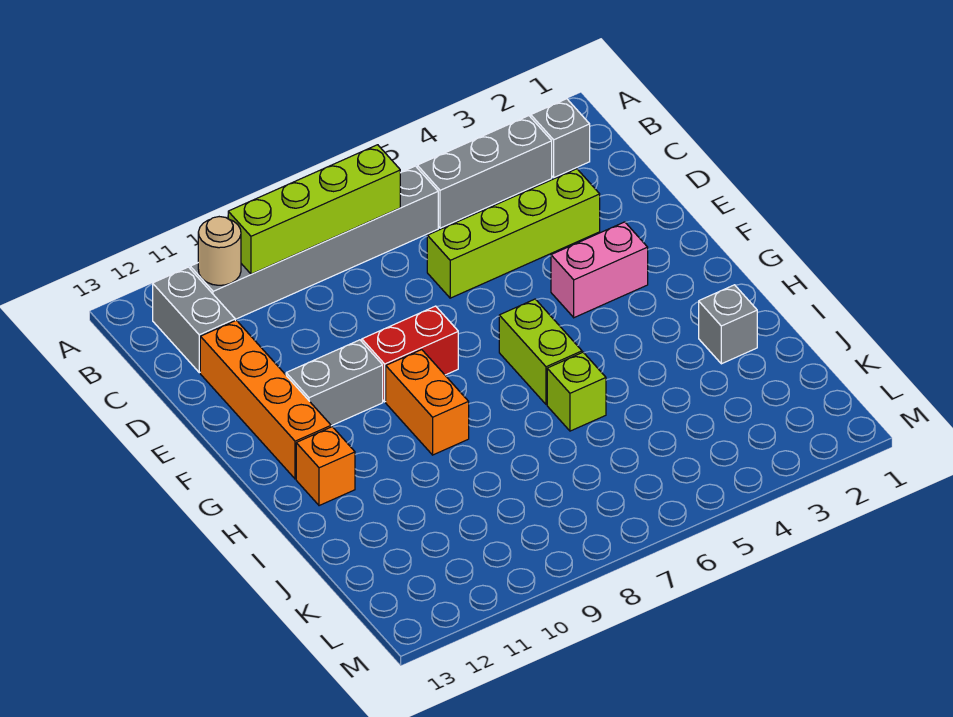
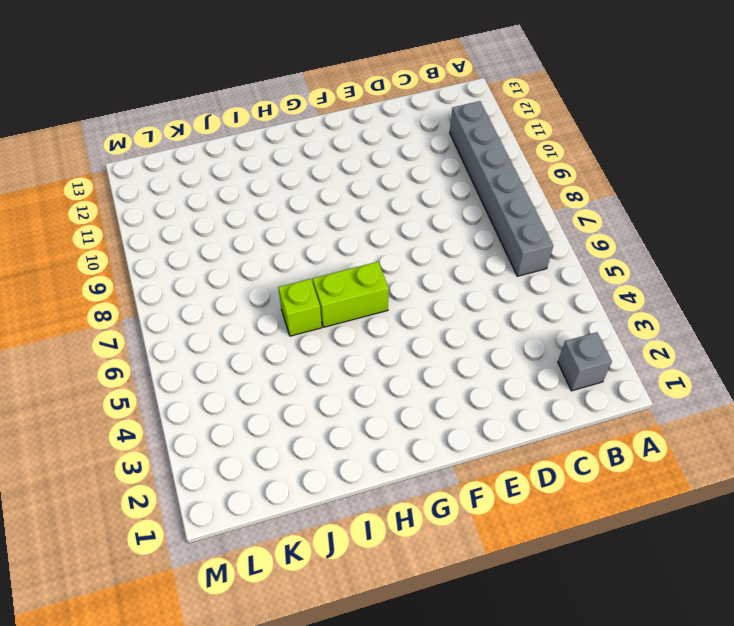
none -> grey brick B3:B5 level 1
none -> grey brick B12:C12 level 1
none -> lime brick D3:D6 level 1

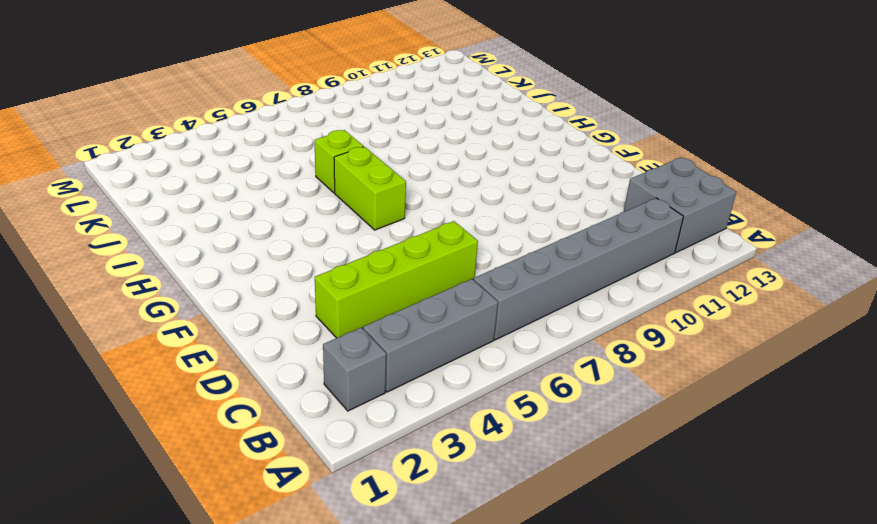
grey brick B12:C13 level 1 -> grey brick B12:C12 level 1
none -> orange brick D12:G12 level 1
none -> pink brick F3:F4 level 1
none -> red brick F8:F9 level 1

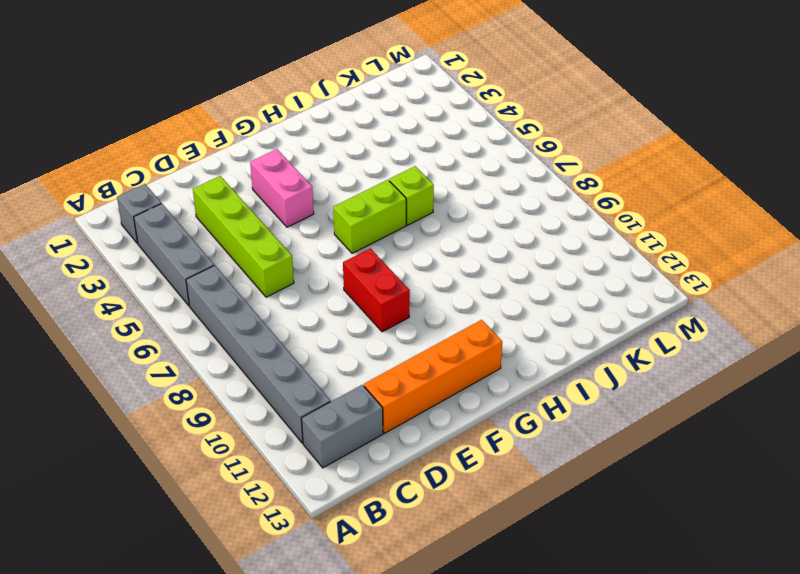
none -> grey brick F10:F11 level 1
none -> orange brick G9:H9 level 1
none -> orange brick H12 level 1

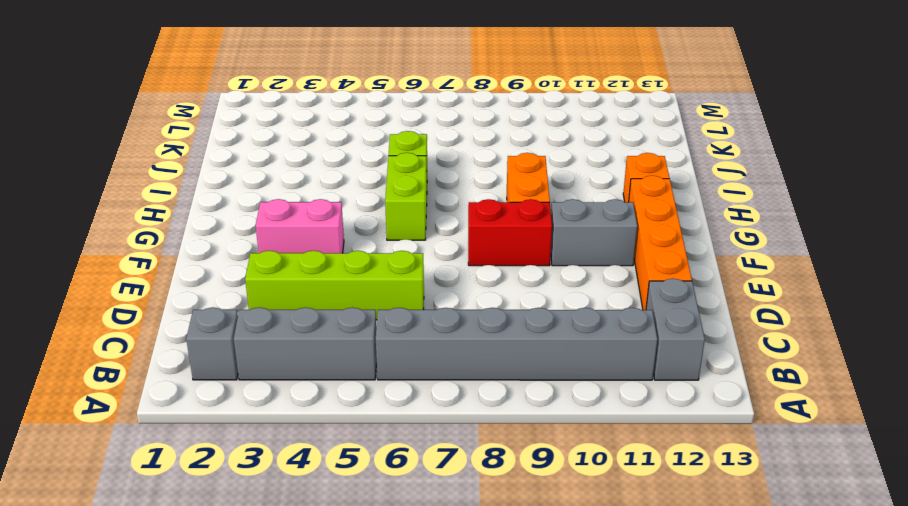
none -> grey brick I2 level 1
none -> lime brick B7:B10 level 2
none -> tan round brick B11 level 2

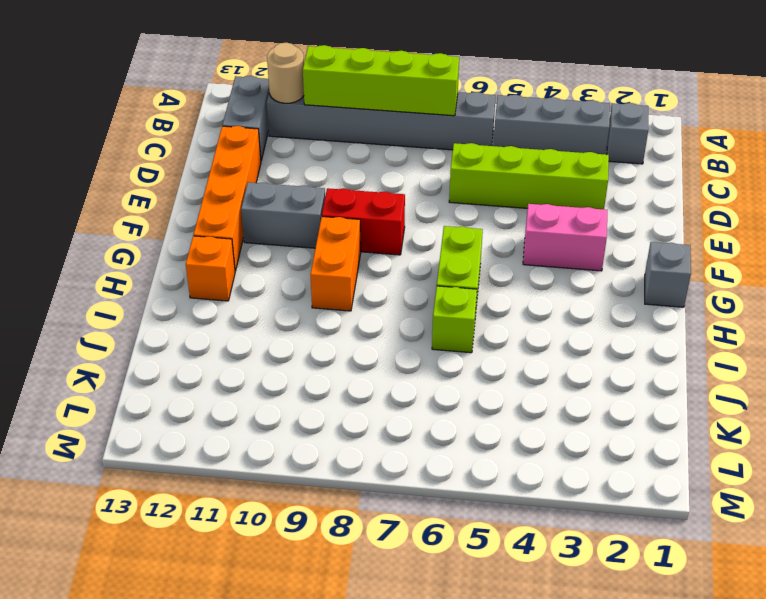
grey brick G1 level 1 -> grey brick I2 level 1

